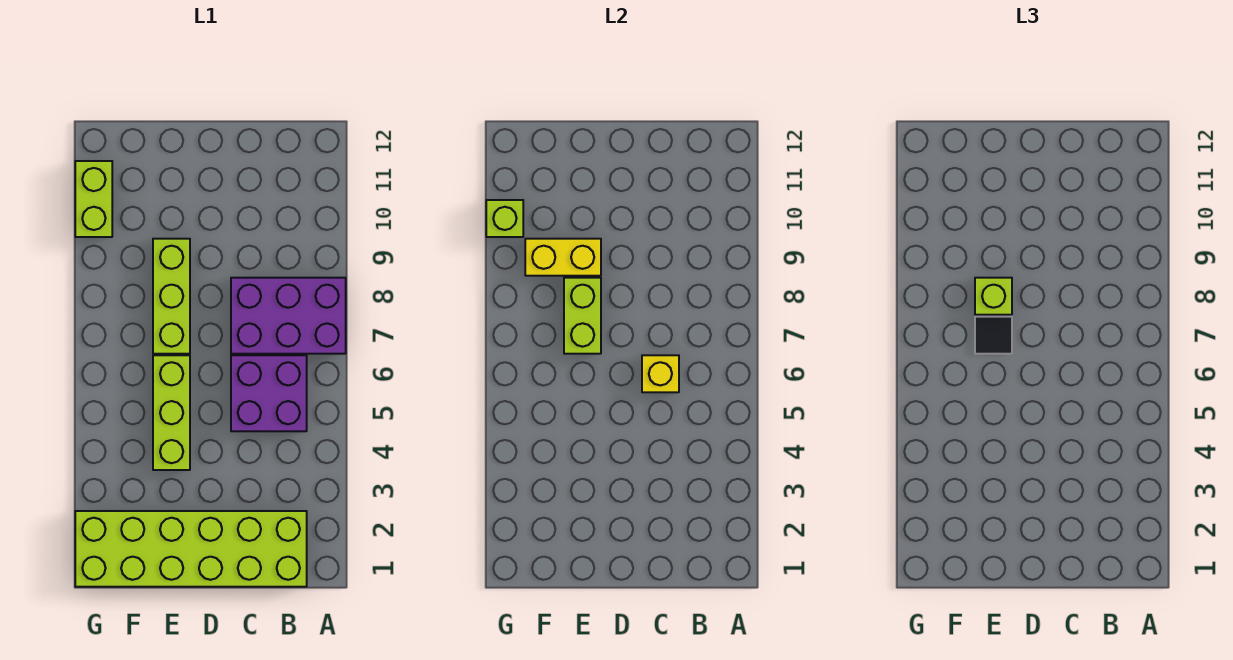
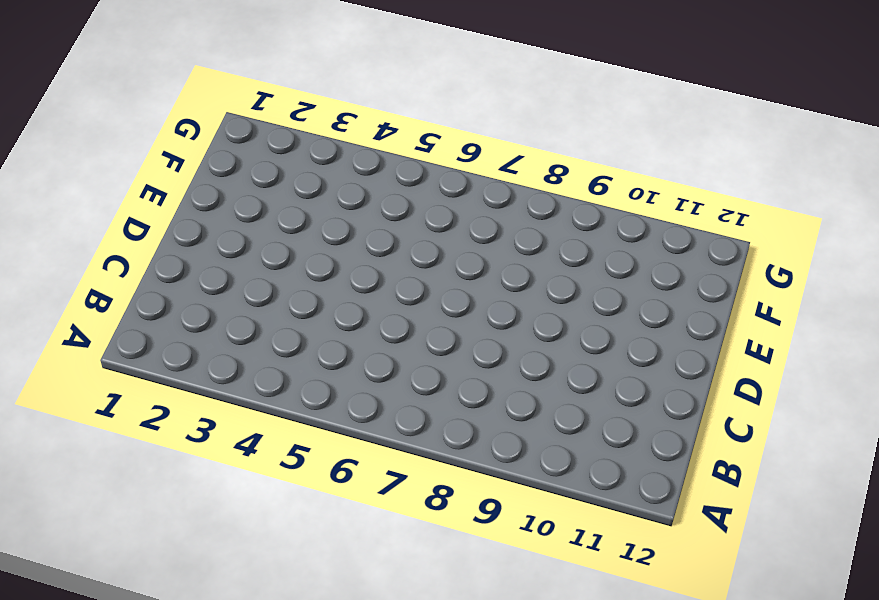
none -> purple brick A7:C8 level 1
none -> lime brick B1:G2 level 1
none -> purple brick B5:C6 level 1

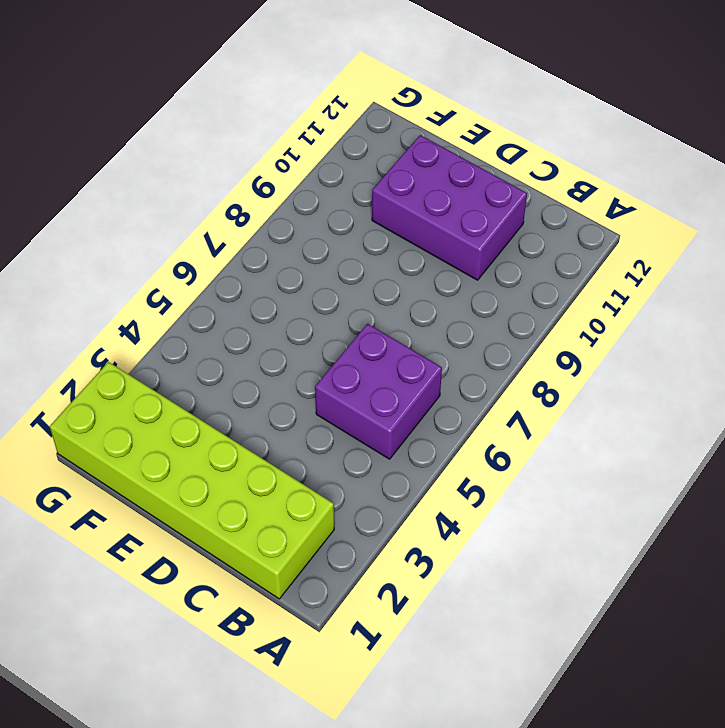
purple brick C10:E11 level 1 -> purple brick A7:C8 level 1
none -> lime brick E4:E6 level 1
none -> lime brick E7:E9 level 1
none -> lime brick G10:G11 level 1

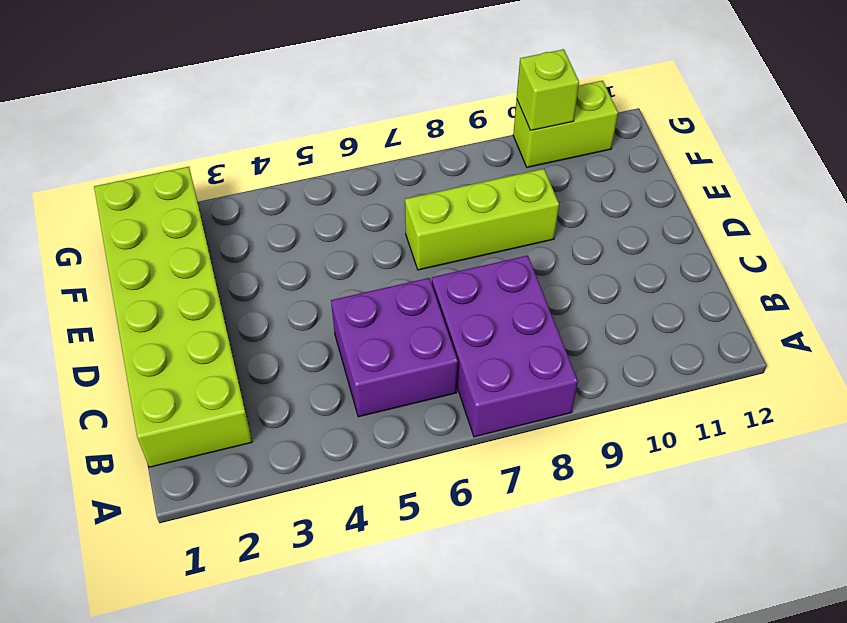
none -> lime brick E4:E6 level 1
none -> yellow brick C6 level 2
none -> lime brick E7:E8 level 2

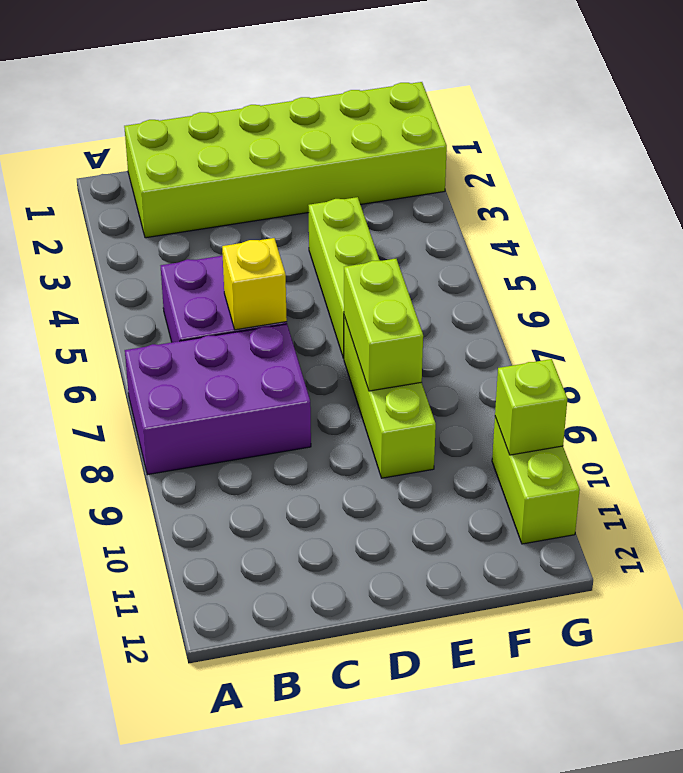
none -> yellow brick E9:F9 level 2
none -> black tile E7 level 3
none -> lime brick E8 level 3

